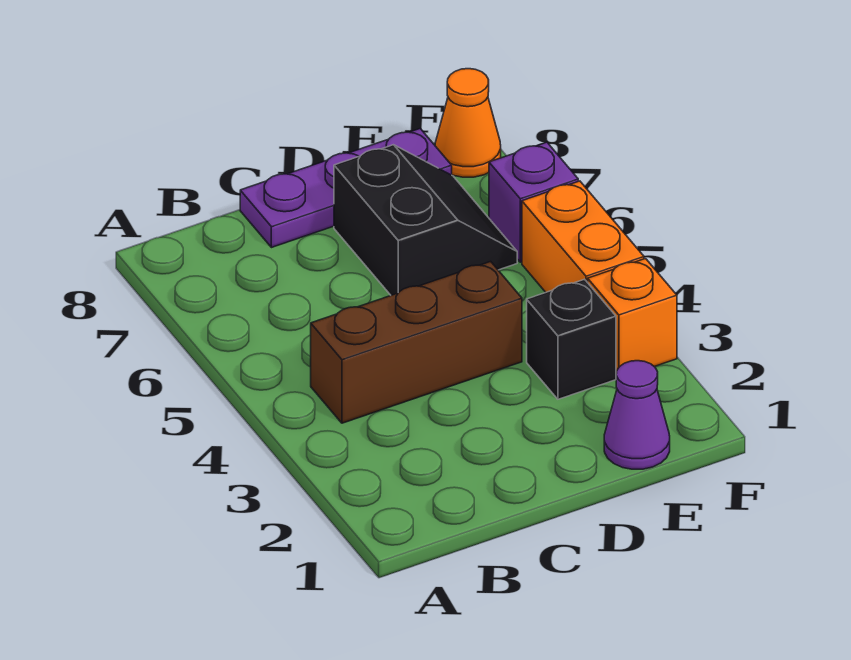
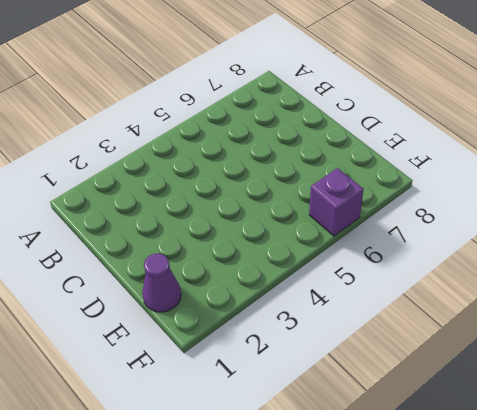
none -> brown brick B4:D4 level 1
none -> purple plate C8:E8 level 1

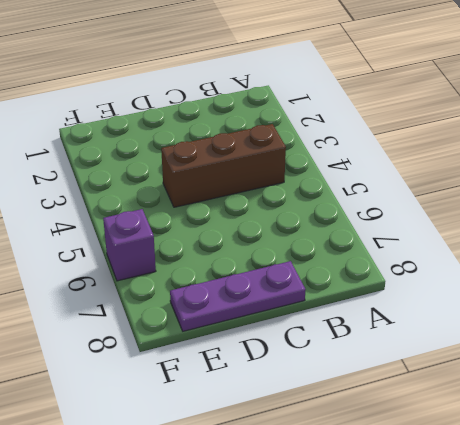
none -> black slope D6:E7 level 1 top D
none -> purple cone E1 level 1

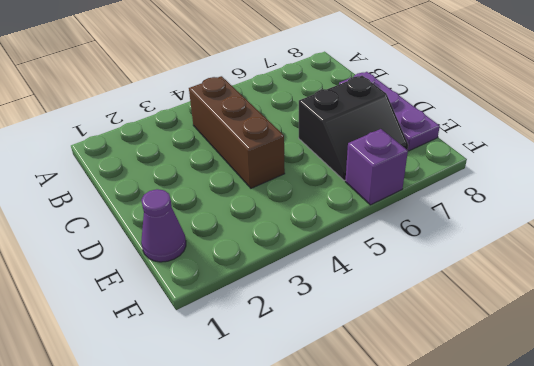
none -> black brick E3 level 1
none -> orange brick F3 level 1

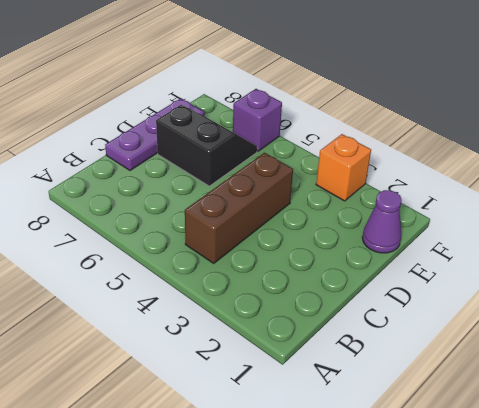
none -> black brick E3 level 1
none -> orange brick F4:F5 level 1

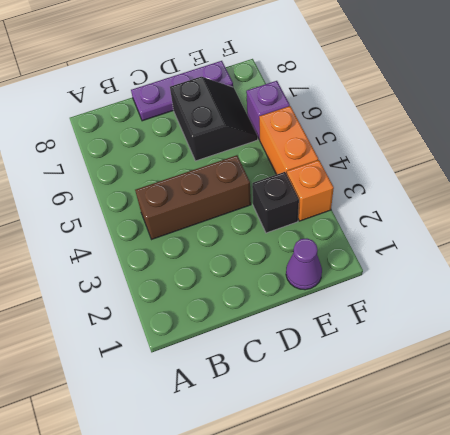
none -> orange cone F8 level 1

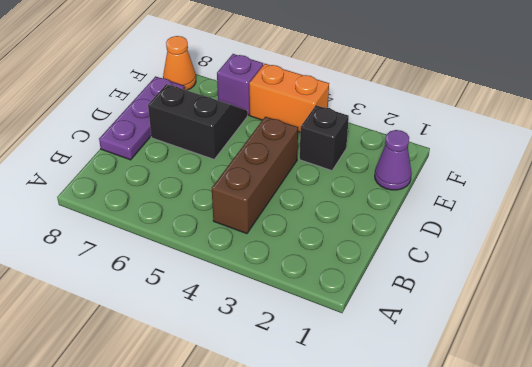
none -> orange brick F3 level 1

